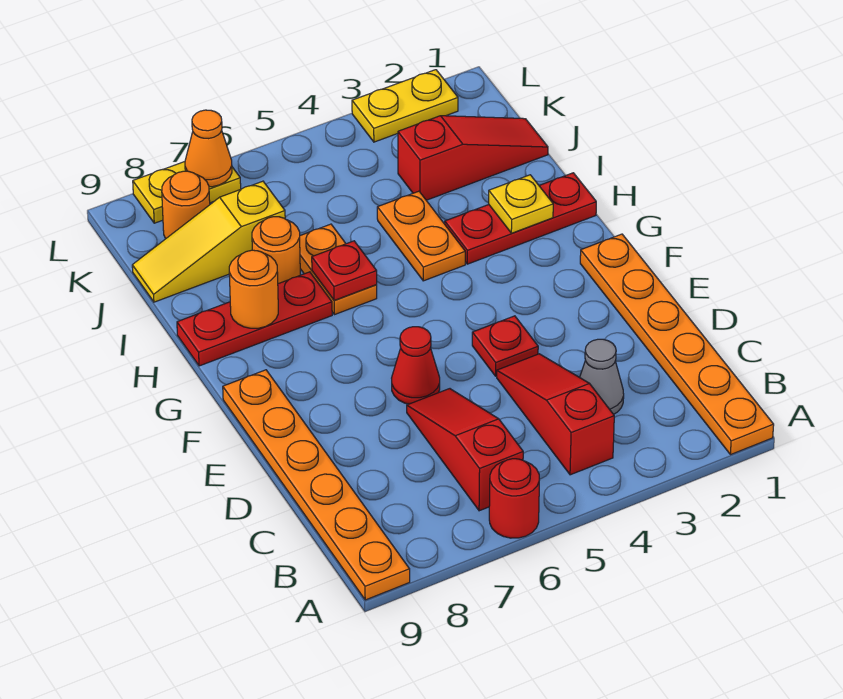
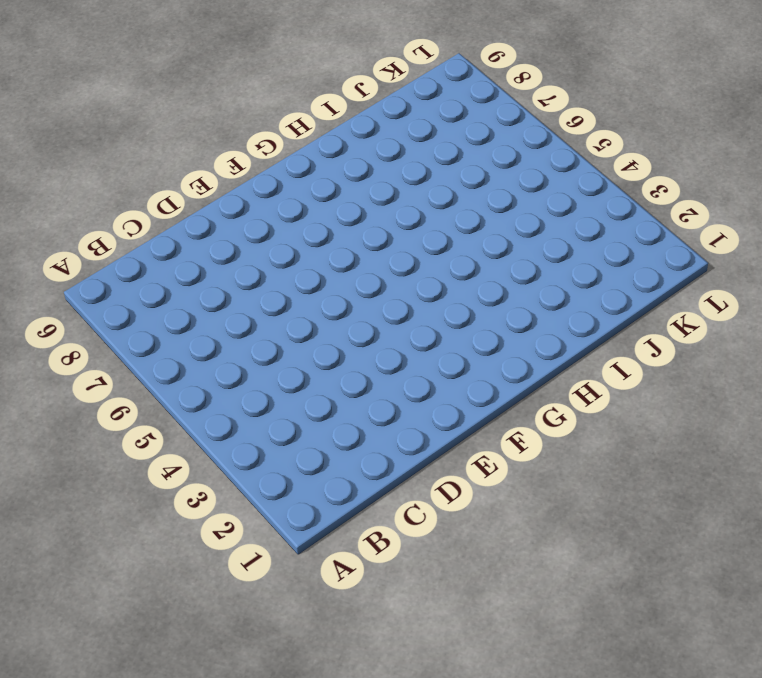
none -> orange plate A1:F1 level 1
none -> red round brick A6 level 1
none -> orange plate A9:F9 level 1

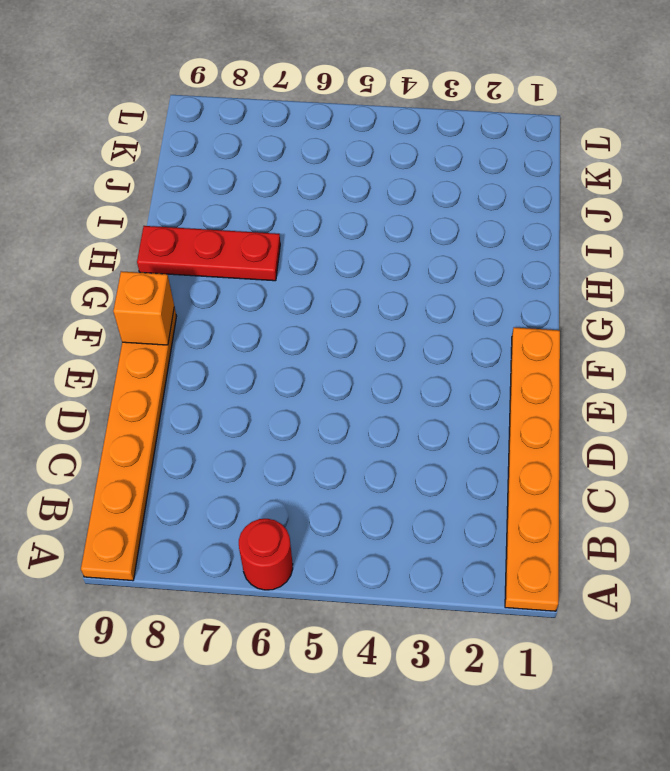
orange brick F9 level 2 -> none
none -> red slope B4:D4 level 1 top B
none -> red slope B6:D6 level 1 top B
none -> grey cone C3 level 1

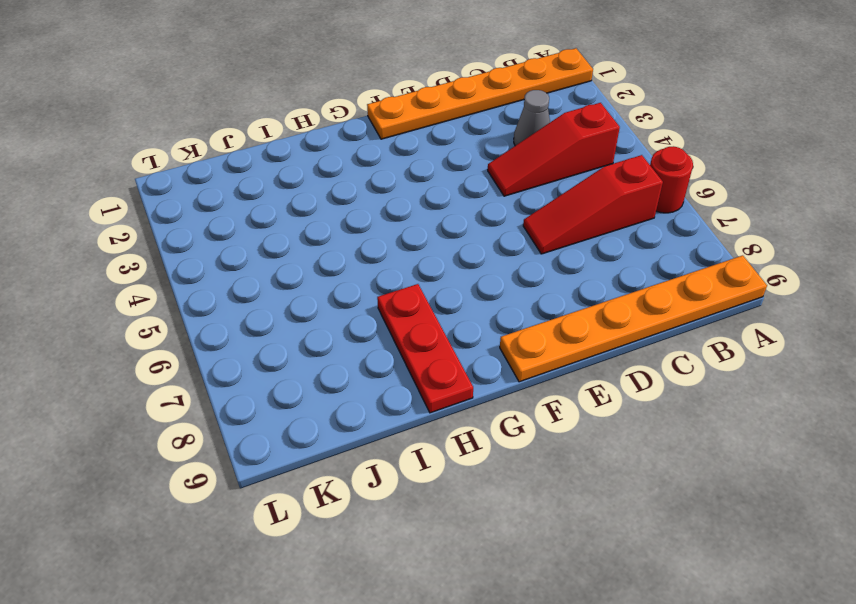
none -> red plate E4 level 1
none -> red cone E6 level 1
none -> red plate H1:H3 level 1

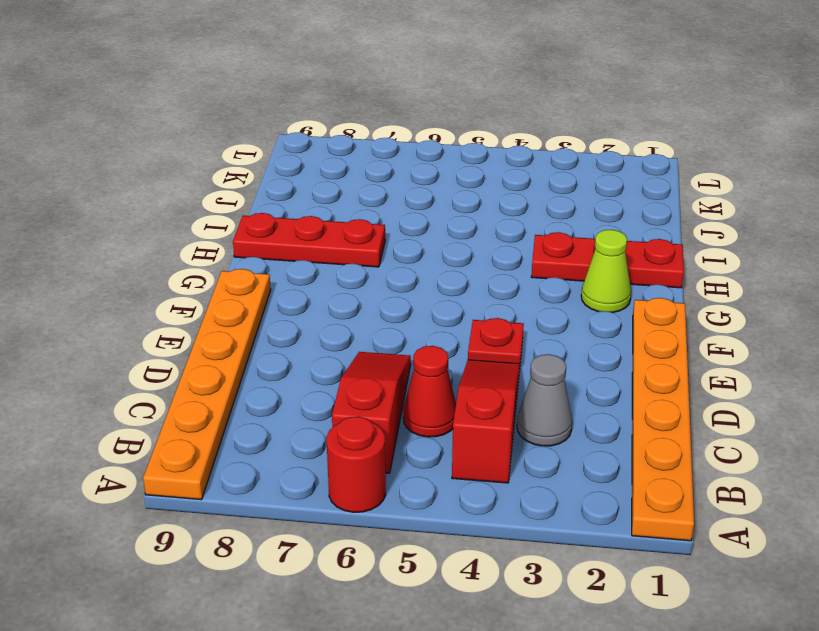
red cone C5 level 1 -> red cone E6 level 1
lime cone G2 level 1 -> none
none -> orange plate H4:I4 level 1
none -> orange plate H6:I6 level 1
none -> orange round brick I7 level 1

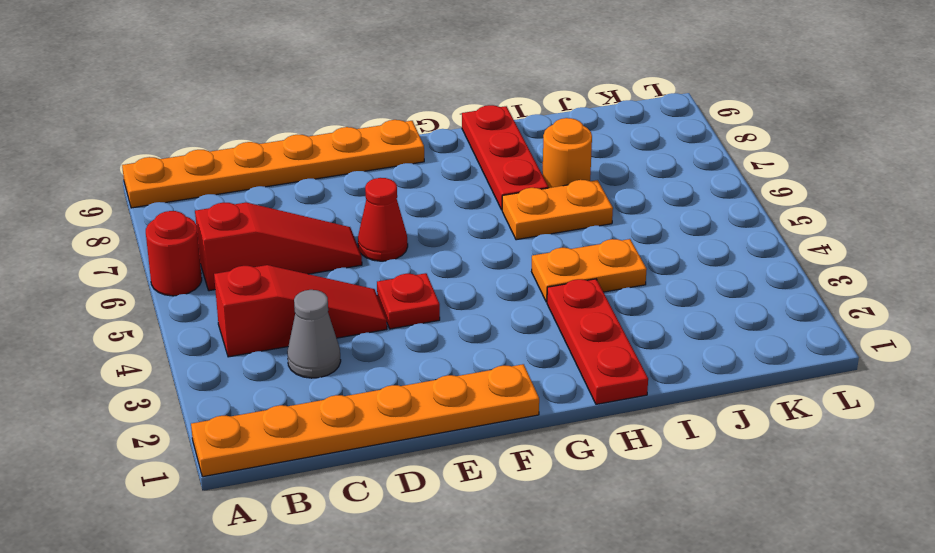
none -> red slope J1:J3 level 1 top 3
none -> yellow slope J7:J9 level 1 top 7
none -> orange round brick K8 level 1

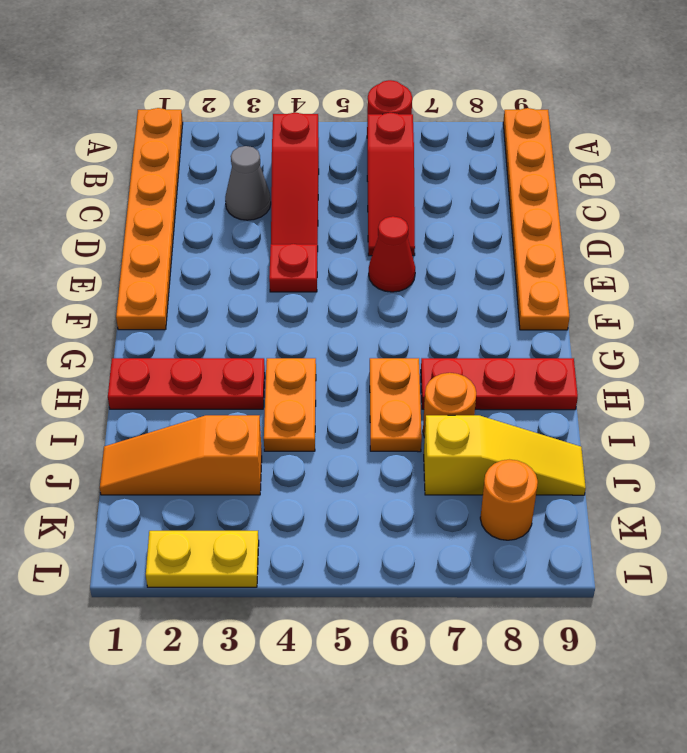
orange slope J1:J3 level 1 top 3 -> red slope J1:J3 level 1 top 3
none -> yellow plate L7:L8 level 1
none -> yellow plate H2 level 2
none -> red plate H6 level 2

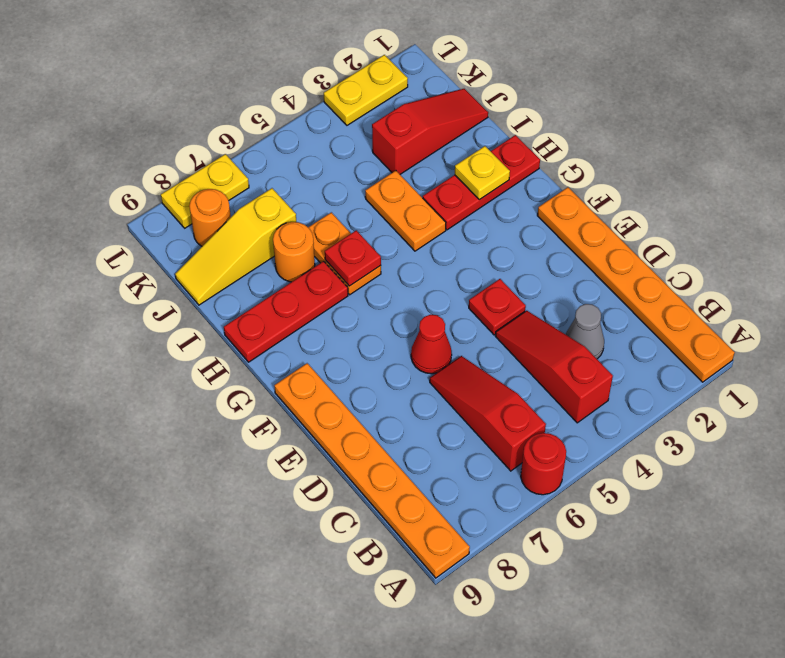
none -> orange round brick H8 level 2
none -> orange cone L7 level 2

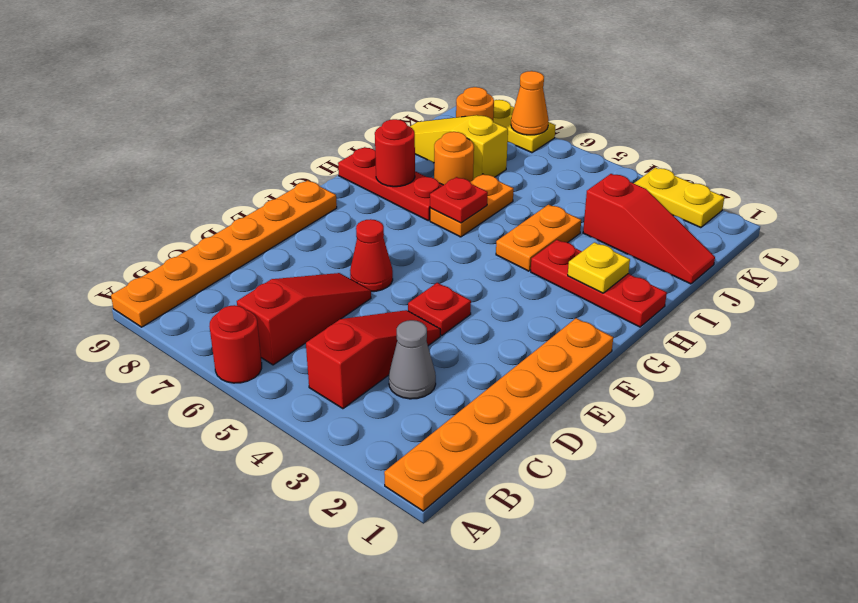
red round brick H8 level 2 -> orange round brick H8 level 2

